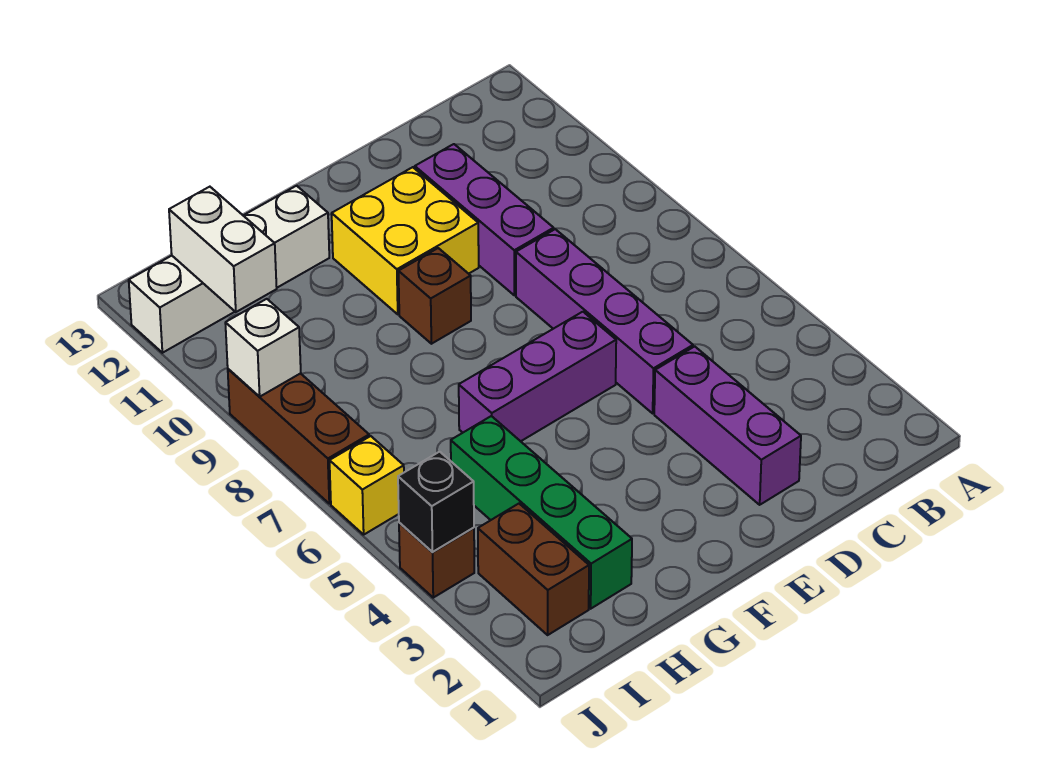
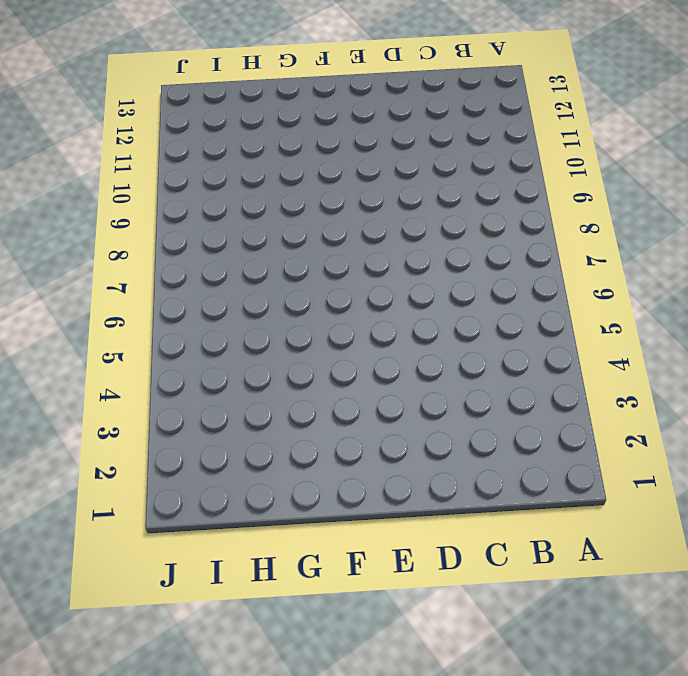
none -> purple brick D2:D4 level 1
none -> purple brick D5:D8 level 1
none -> purple brick D9:D11 level 1

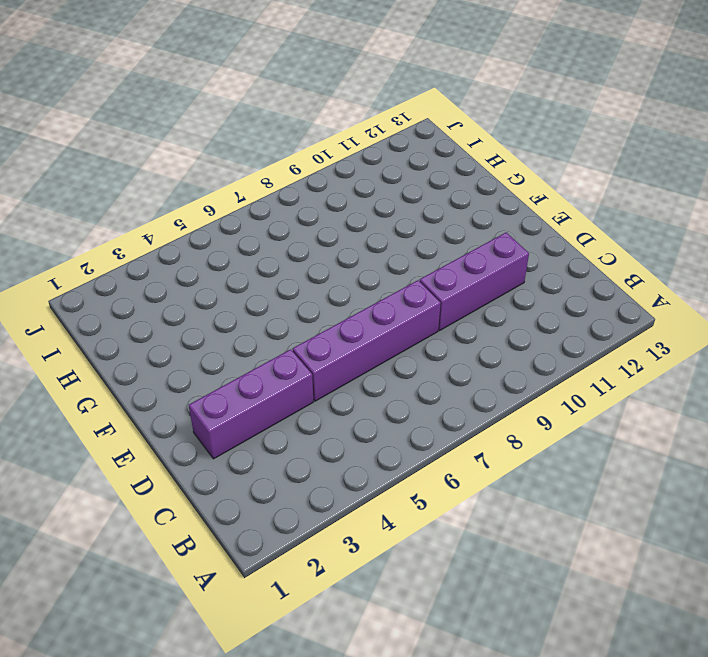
none -> purple brick E6:G6 level 1
none -> yellow brick E10:F11 level 1
none -> brown brick F9 level 1

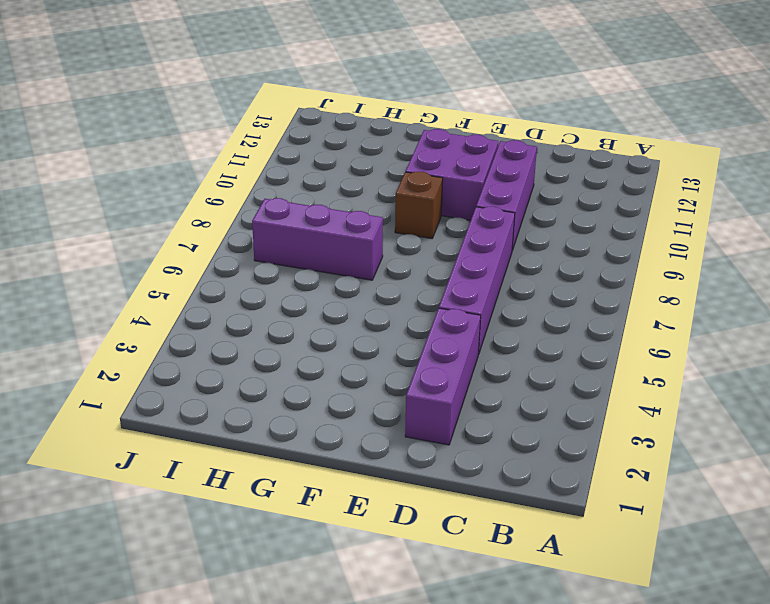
purple brick E10:F11 level 1 -> yellow brick E10:F11 level 1
purple brick G7:I7 level 1 -> purple brick E6:G6 level 1
none -> white brick G12:J12 level 1
none -> green brick H2:H5 level 1
none -> brown brick I2:I3 level 1

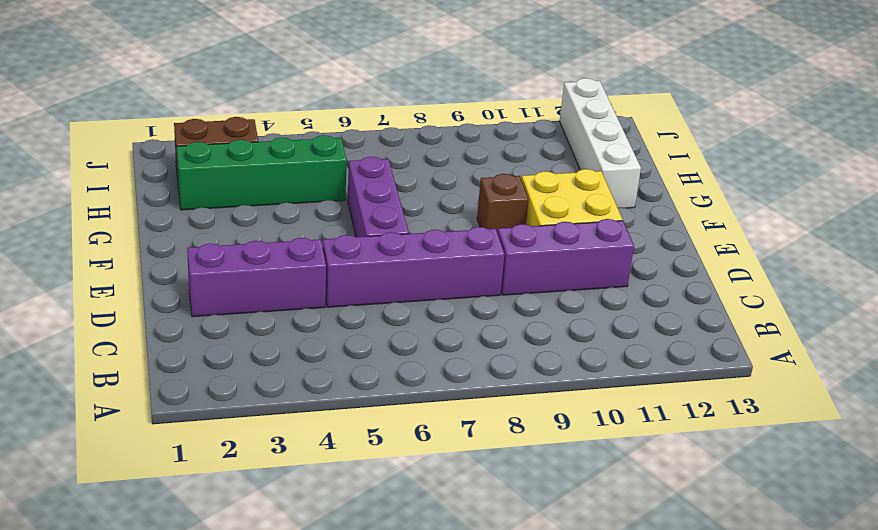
none -> brown brick J4 level 1
none -> yellow brick J6 level 1
none -> brown brick J7:J9 level 1

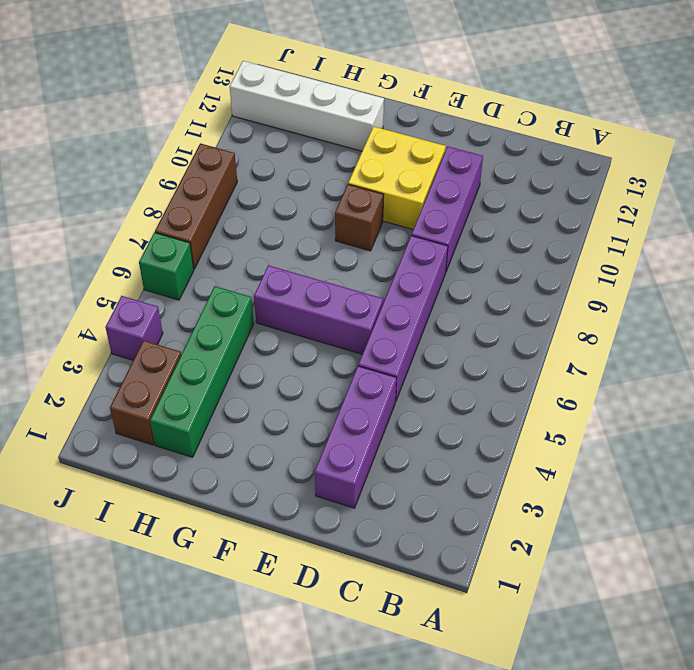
purple brick J4 level 1 -> brown brick J4 level 1
green brick J6 level 1 -> yellow brick J6 level 1
none -> white brick I11:I12 level 2
none -> black brick J4 level 2
none -> white brick J9 level 2

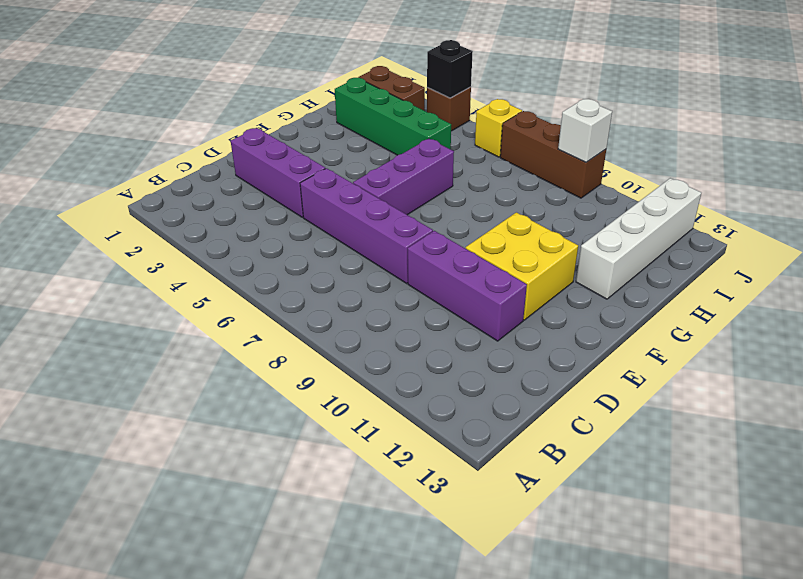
none -> brown brick F9 level 1
none -> white brick I11:I12 level 2

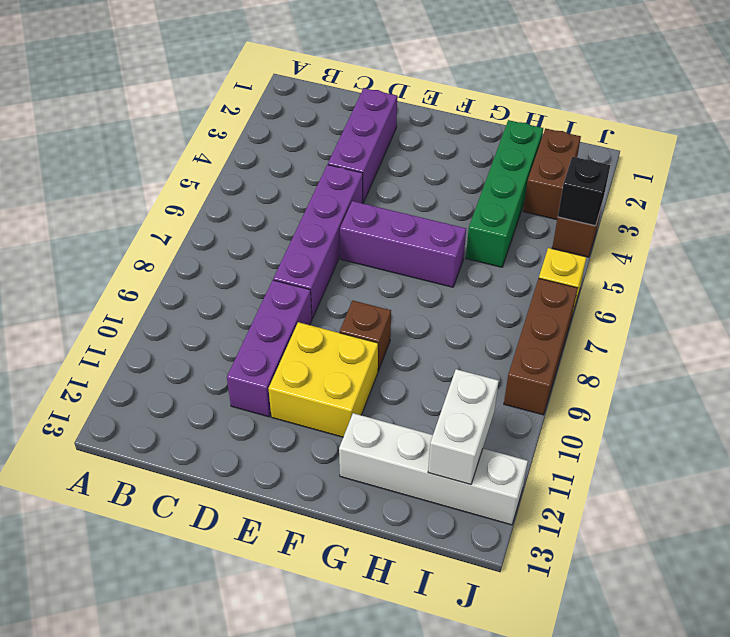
none -> white brick J9 level 2

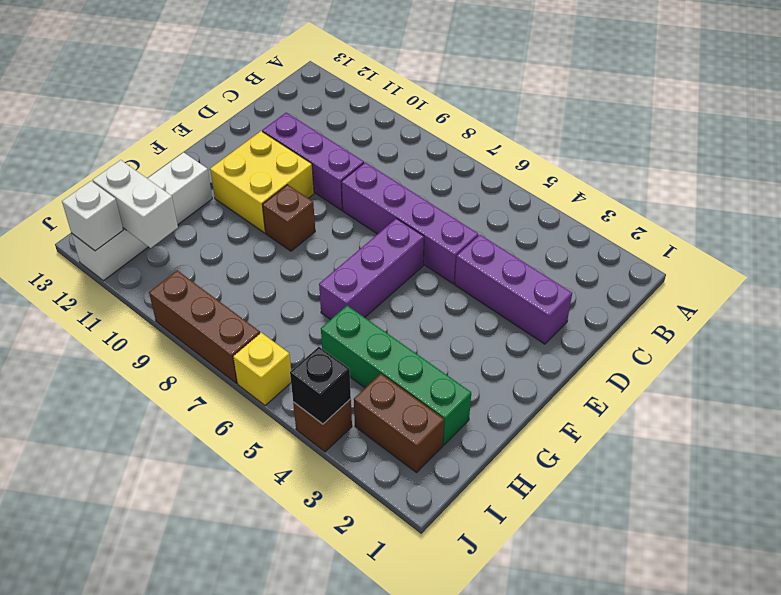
white brick J12 level 2 -> white brick J9 level 2

